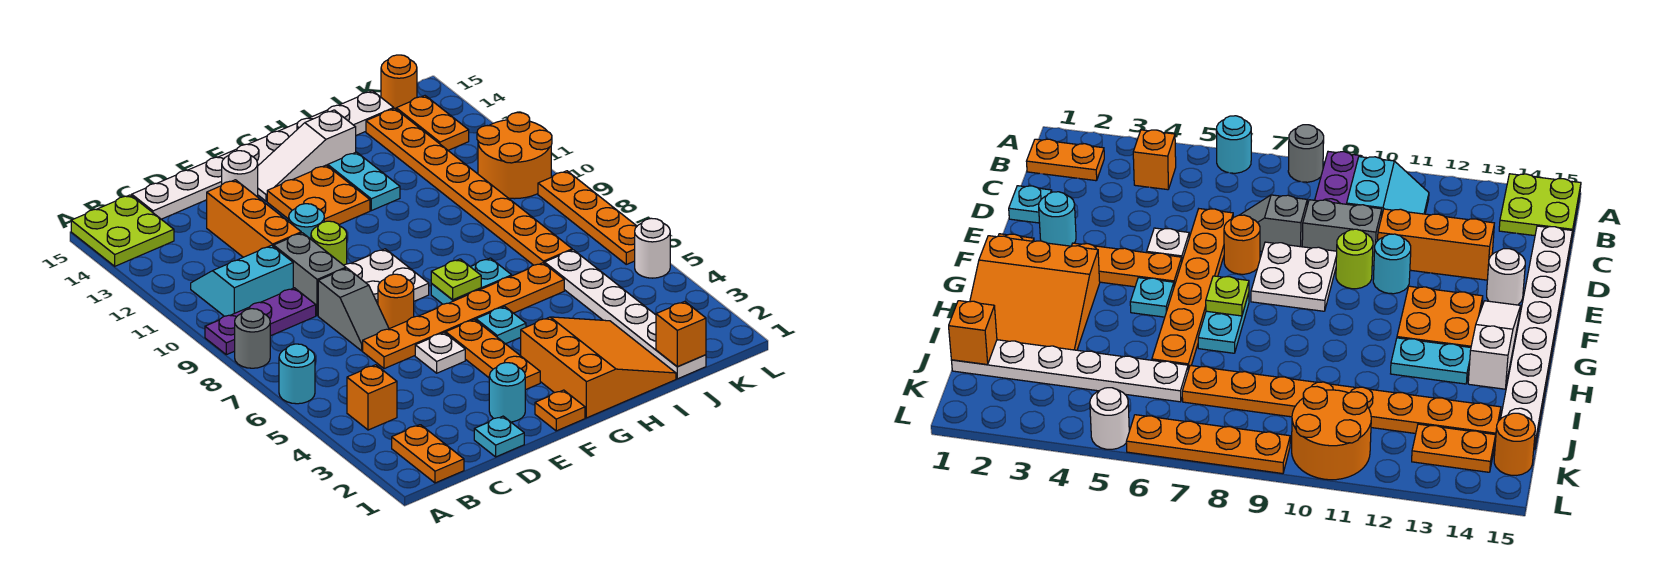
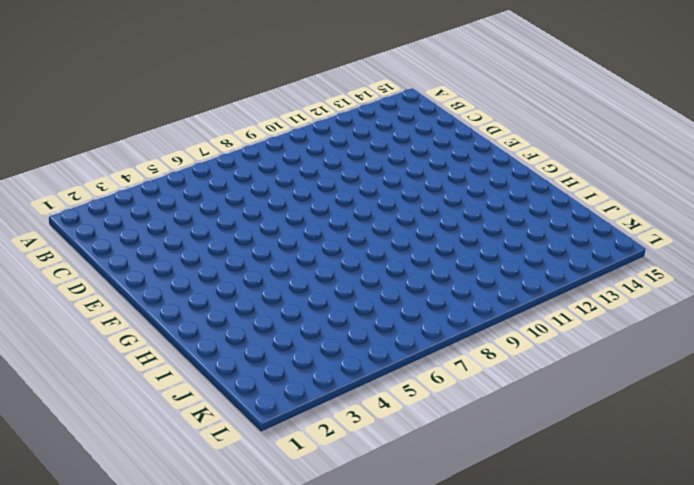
none -> cyan round brick A6 level 1
none -> grey round brick A8 level 1
none -> purple plate A9:C9 level 1
none -> lime plate A14:B15 level 1

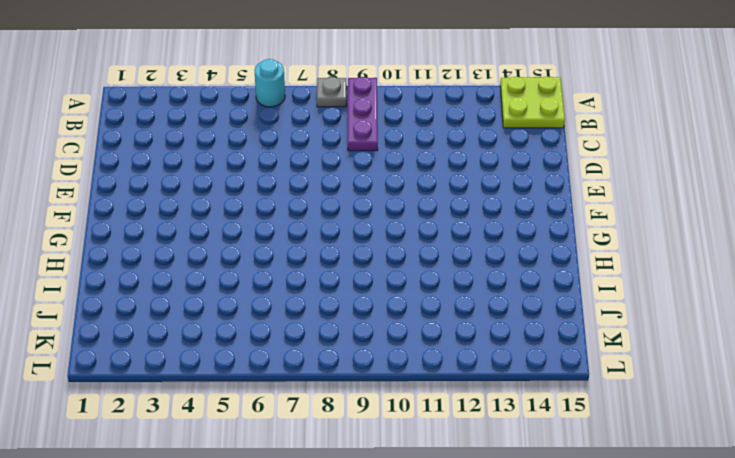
grey plate A8 level 1 -> grey round brick A8 level 1
none -> orange plate B1:B2 level 1
none -> orange brick B4 level 1
none -> cyan slope B10:C11 level 1 top 10
none -> white plate C15:J15 level 1

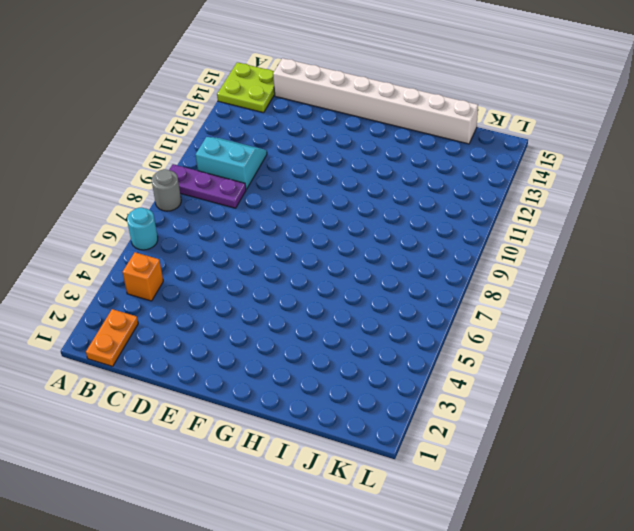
white brick C15:J15 level 1 -> white plate C15:J15 level 1
none -> cyan plate D1 level 1
none -> orange plate D6:I6 level 1
none -> grey slope D7:D8 level 1 top 8
none -> grey brick D9:D10 level 1

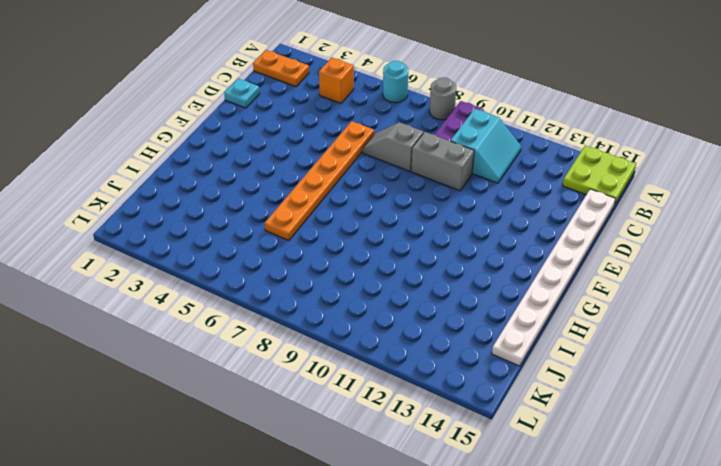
none -> orange brick D11:D13 level 1
none -> cyan round brick E2 level 1
none -> white plate E5 level 1
none -> orange round brick E7 level 1

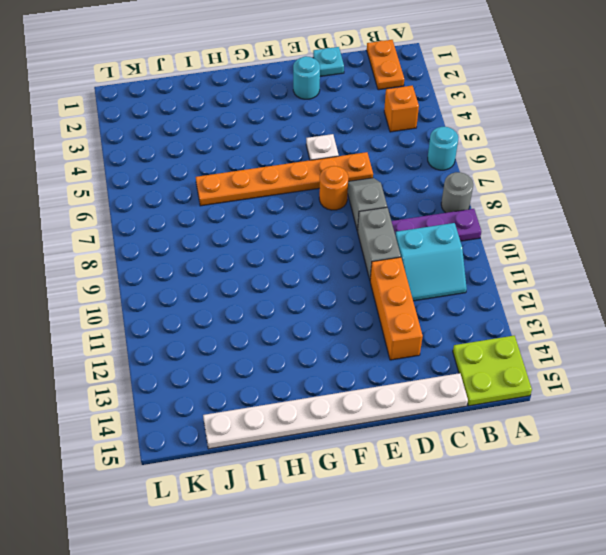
none -> white plate E8:F9 level 1
none -> lime round brick E10 level 1
none -> cyan round brick E11 level 1
none -> white round brick E14 level 1

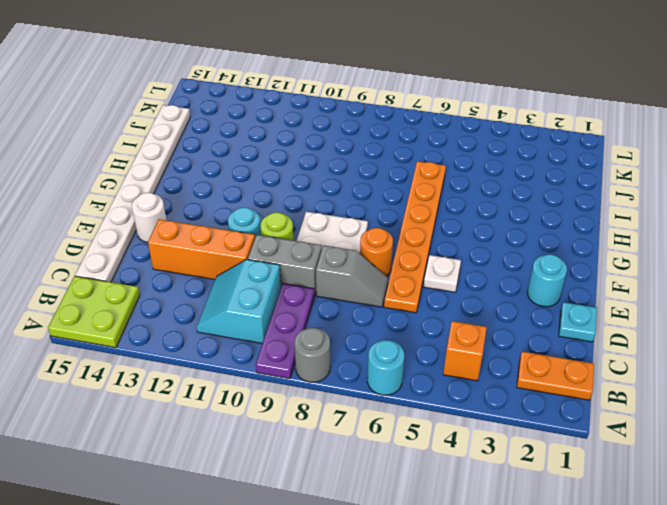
none -> orange plate F1 level 1
none -> orange plate F3:F5 level 1
none -> orange plate F12:G13 level 1
none -> white slope F14:H14 level 1 top H

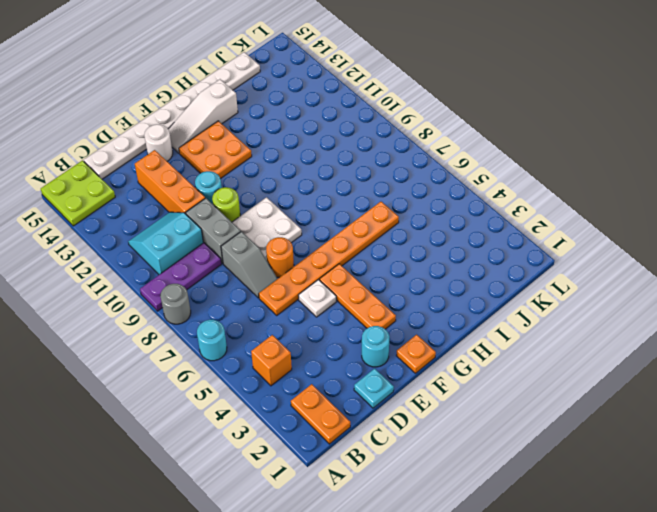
none -> orange slope G1:I3 level 1 top G
none -> cyan plate G5 level 1
none -> cyan plate G7:H7 level 1
none -> cyan plate H12:H13 level 1

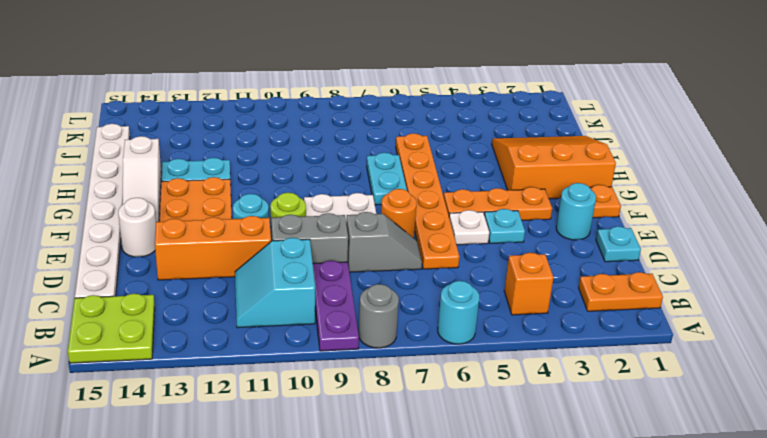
cyan plate E4 level 1 -> cyan plate G5 level 1
none -> white plate J1:J6 level 1
none -> orange plate J7:J14 level 1
none -> orange round brick K10:L11 level 1
none -> orange plate K13:K14 level 1

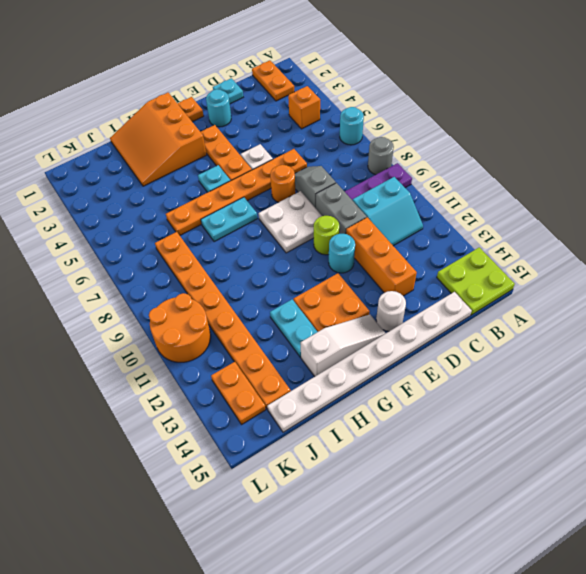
none -> white plate J1:J6 level 1
none -> orange round brick K15 level 1
none -> white round brick L5 level 1
none -> orange plate L6:L9 level 1

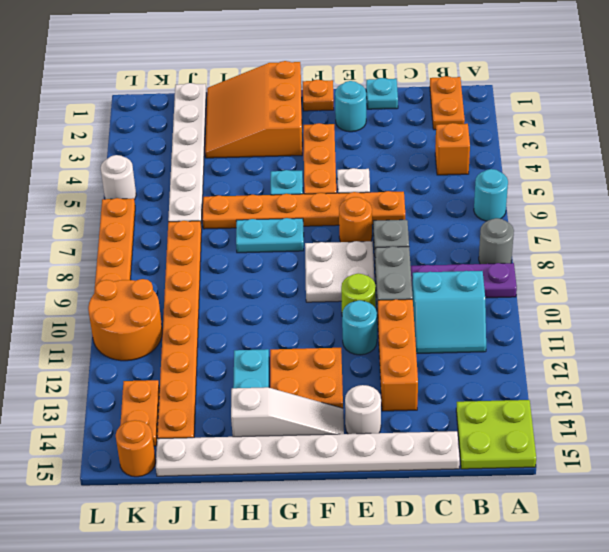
none -> lime plate G7 level 2
none -> orange brick J1 level 2

